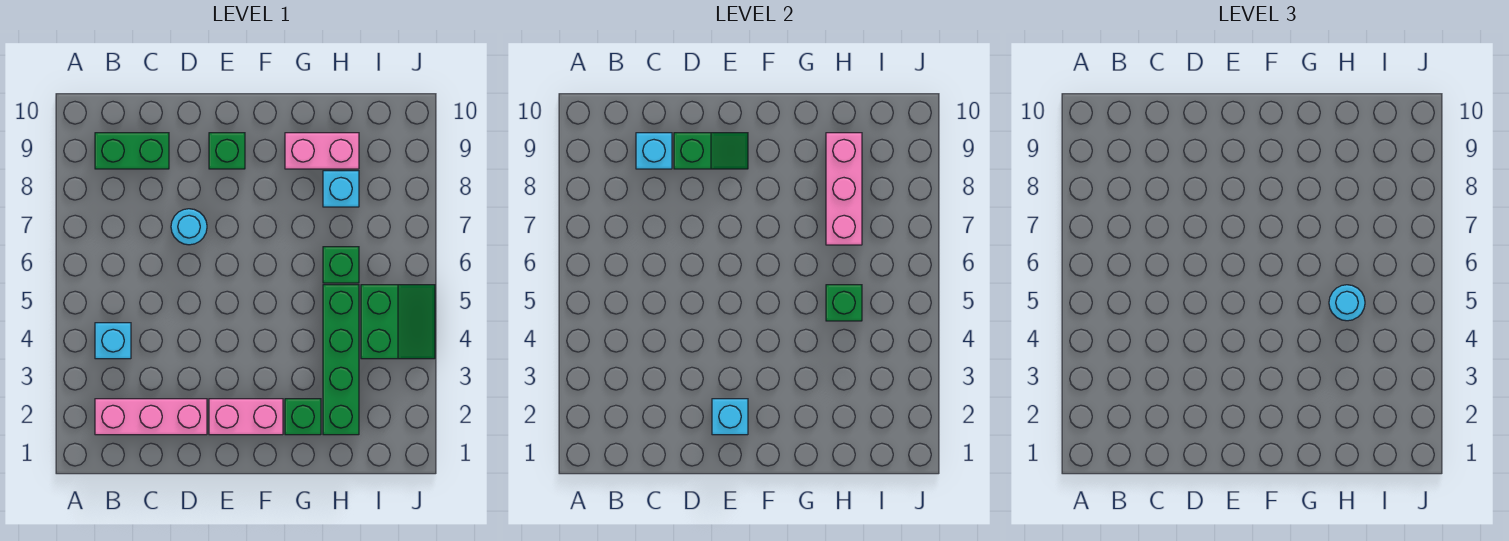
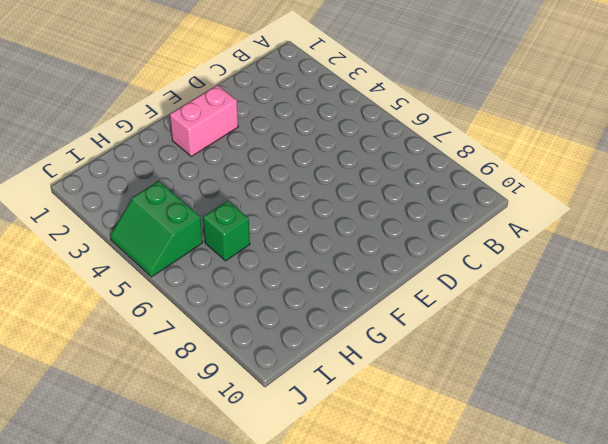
none -> pink brick B2:D2 level 1
none -> cyan brick B4 level 1
none -> green brick B9:C9 level 1

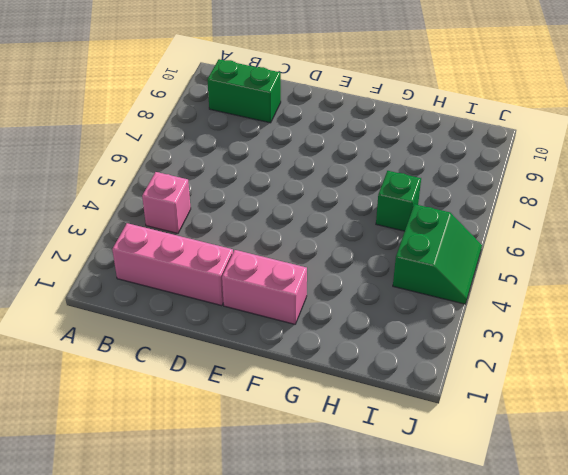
pink brick B4 level 1 -> cyan brick B4 level 1
none -> cyan round brick D7 level 1
none -> green brick E9 level 1
none -> green brick G2 level 1

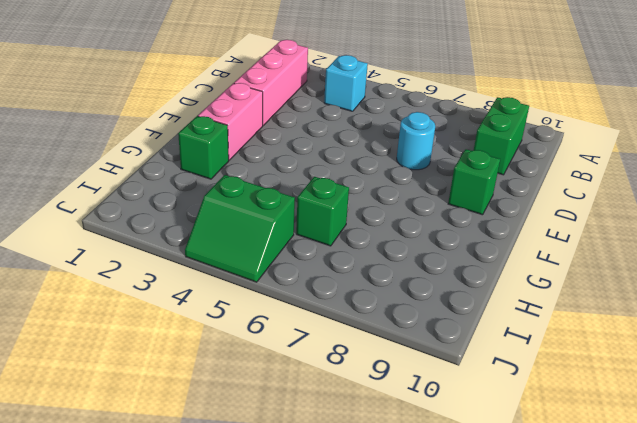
none -> pink brick G9:H9 level 1
none -> green brick H2:H5 level 1
none -> cyan brick H8 level 1

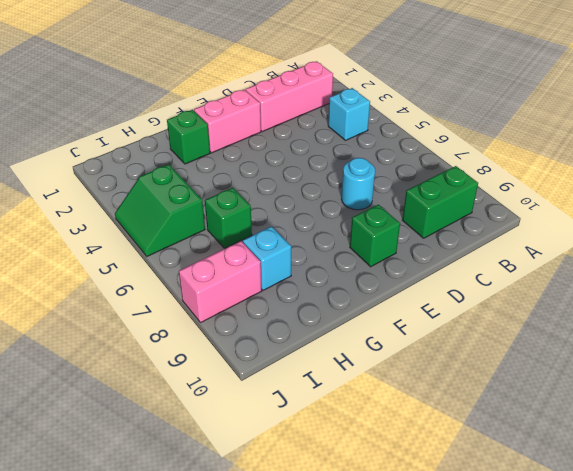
pink brick I8:J8 level 1 -> pink brick G9:H9 level 1
none -> green brick H2:H5 level 1
none -> cyan brick C9 level 2
none -> green slope D9:E9 level 2 top D

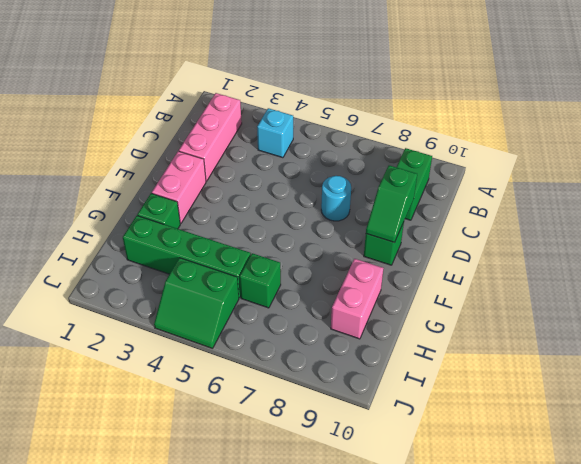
none -> cyan brick H8 level 1
none -> cyan brick C9 level 2
none -> cyan brick E2 level 2

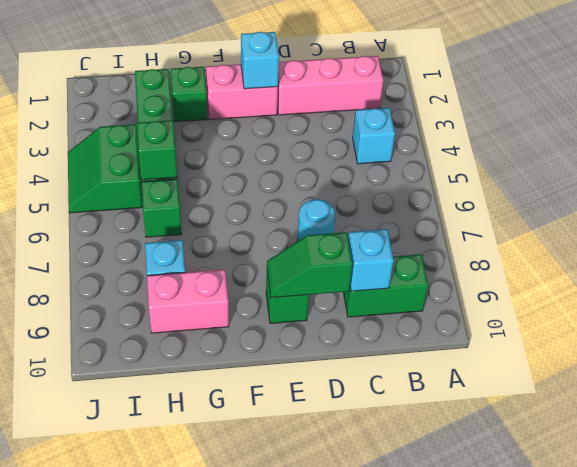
none -> pink brick H7:H9 level 2
none -> cyan round brick H5 level 3

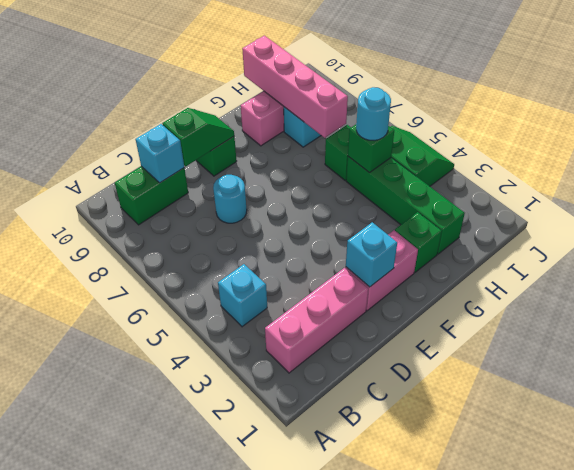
pink brick H7:H10 level 2 -> pink brick H7:H9 level 2

